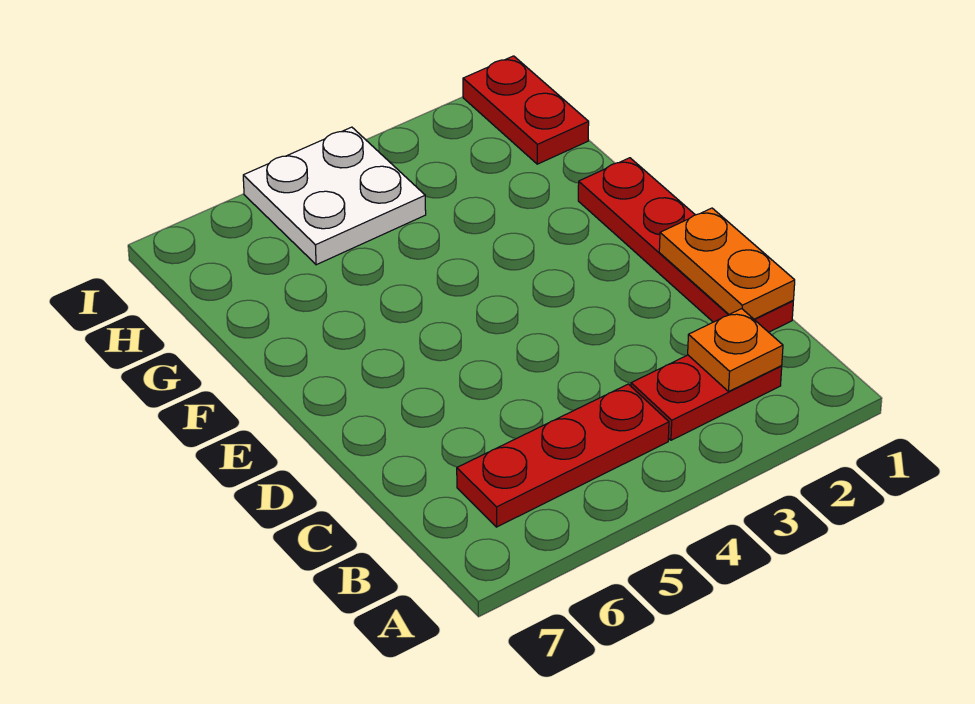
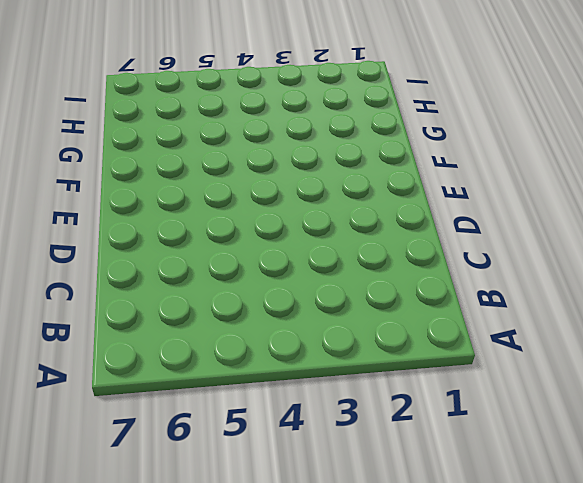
none -> red plate B2:B3 level 1
none -> red plate B4:B6 level 1

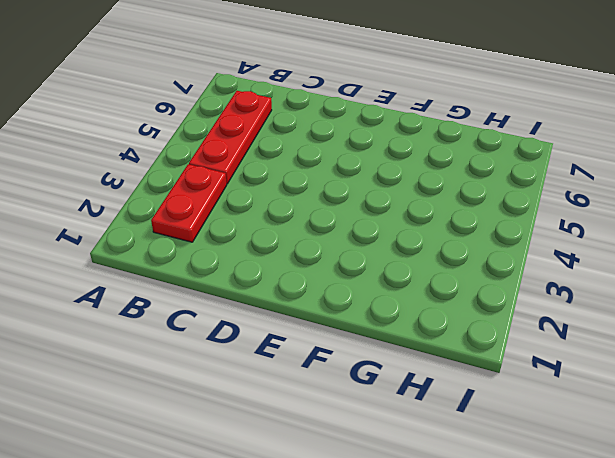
none -> red plate C1:F1 level 1
none -> red plate H1:I1 level 1

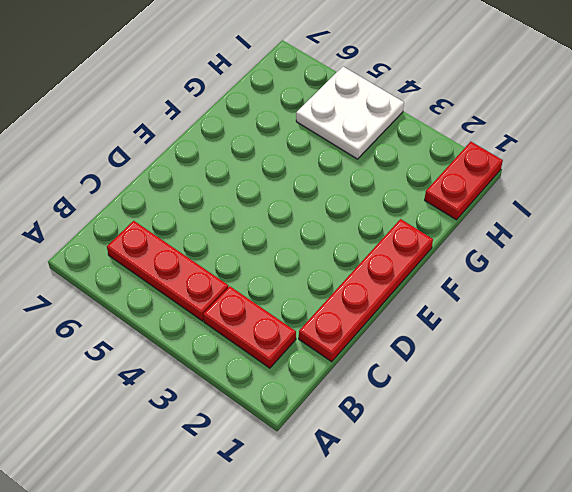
none -> orange plate B2 level 2
none -> orange plate C1:D1 level 2

